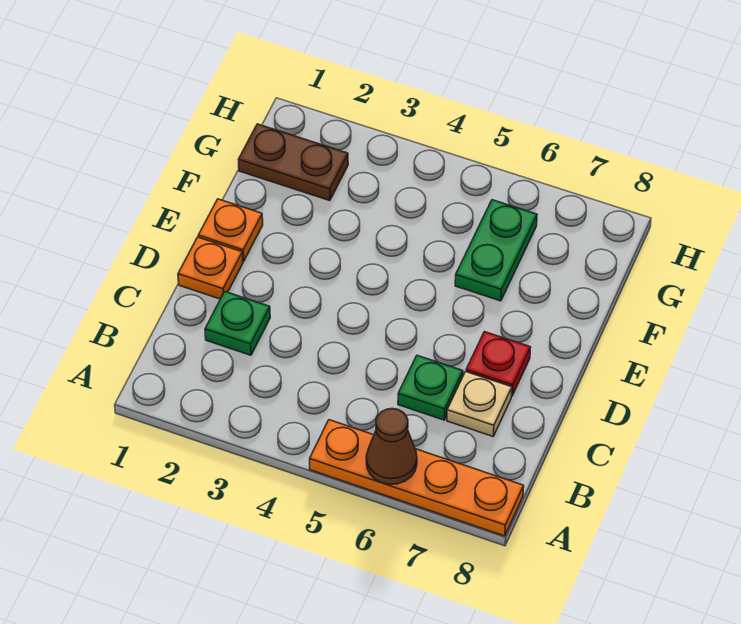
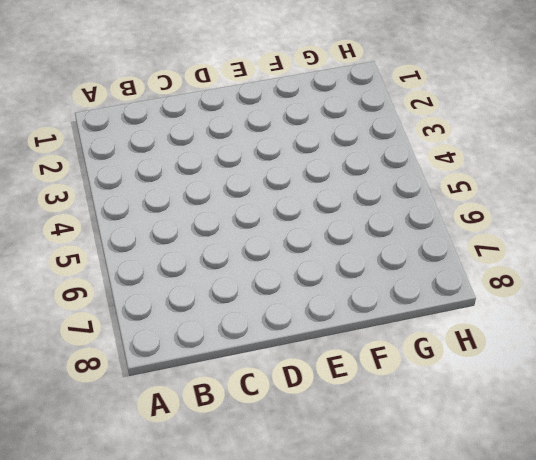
none -> orange plate A5:A8 level 1
none -> green plate C2 level 1

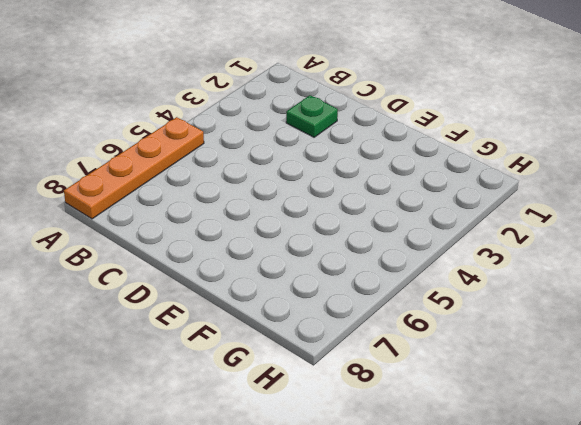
none -> green plate C6 level 1
none -> tan plate C7 level 1

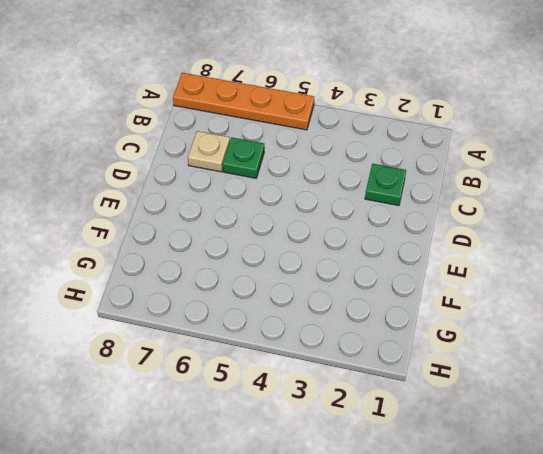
none -> orange plate D1 level 1
none -> red plate D7 level 1

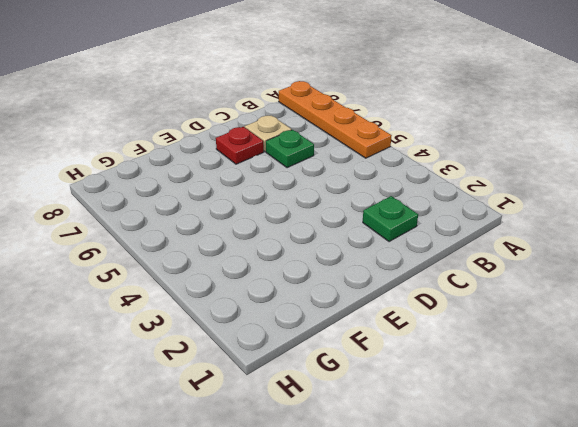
none -> orange plate D1 level 1
none -> orange plate E1 level 1

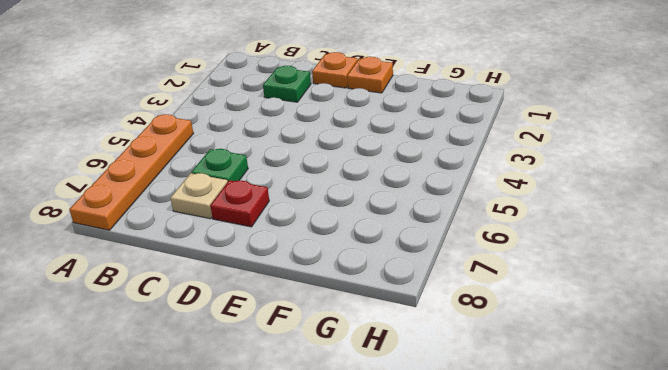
none -> green plate F6:G6 level 1
none -> brown plate G1:G2 level 1

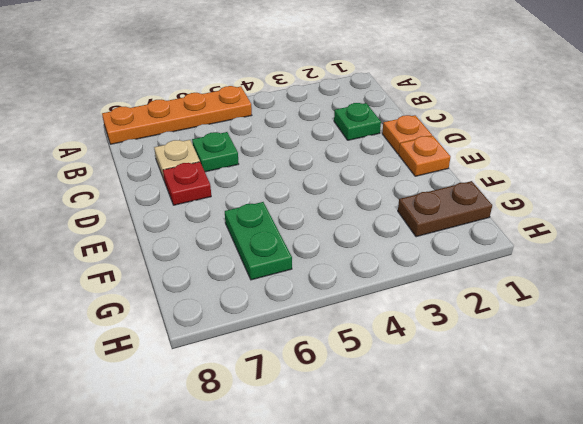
none -> brown cone A6 level 2

